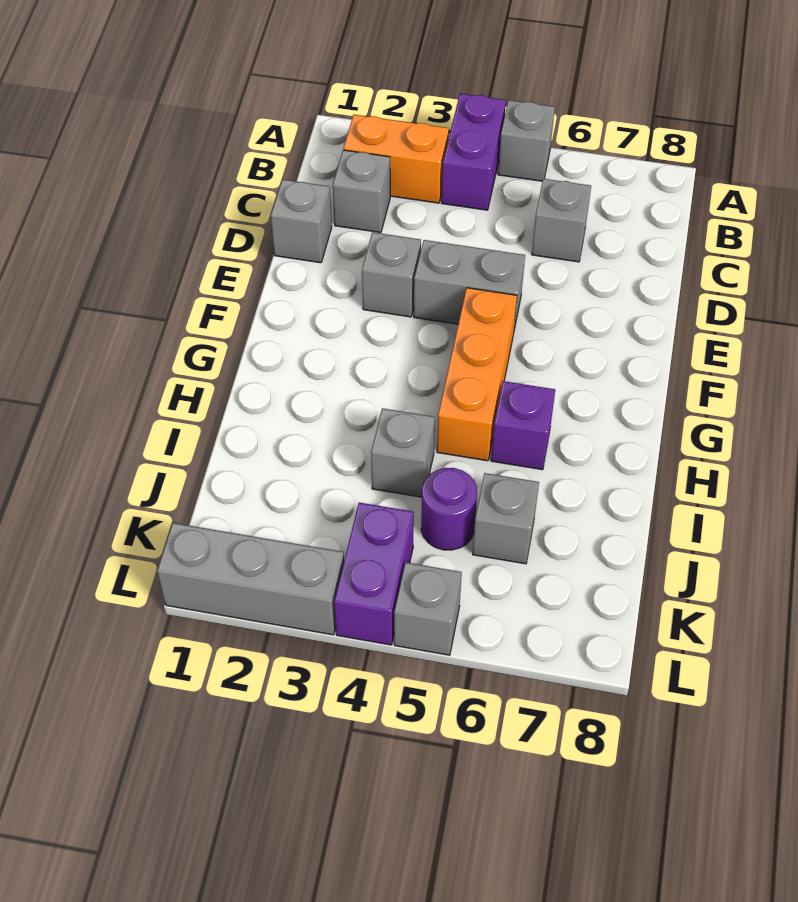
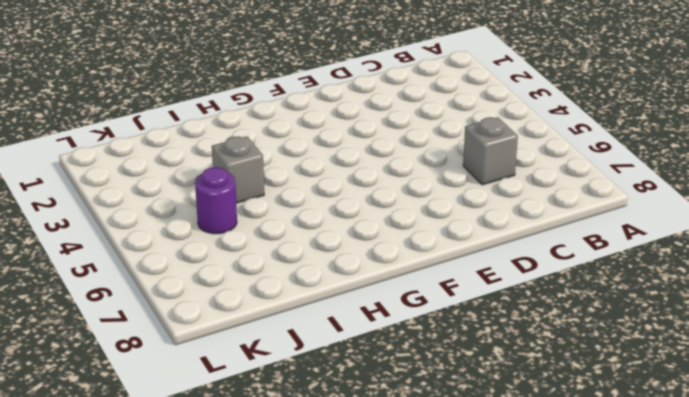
none -> purple brick A4:B4 level 1
none -> grey brick A5 level 1
none -> orange brick B2:B3 level 1

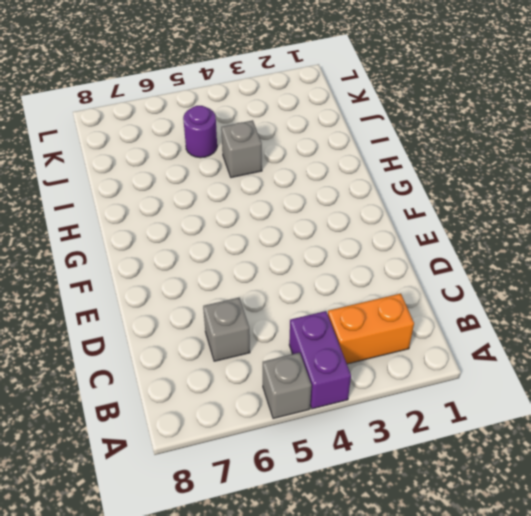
none -> grey brick C2 level 1
none -> grey brick D1 level 1
none -> grey brick E3 level 1

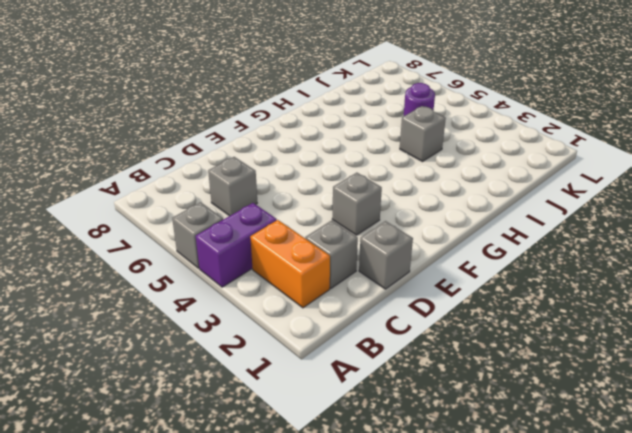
none -> grey brick E4:E5 level 1
none -> orange brick F5:H5 level 1
none -> purple brick H6 level 1

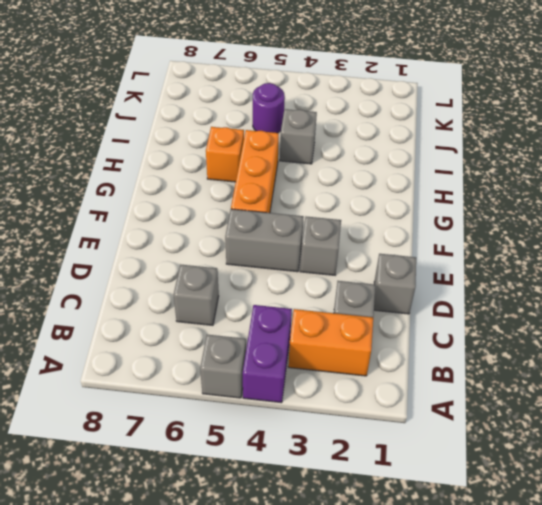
orange brick H6 level 1 -> purple brick H6 level 1
none -> grey brick J6 level 1
none -> purple brick K4:L4 level 1
none -> grey brick L1:L3 level 1

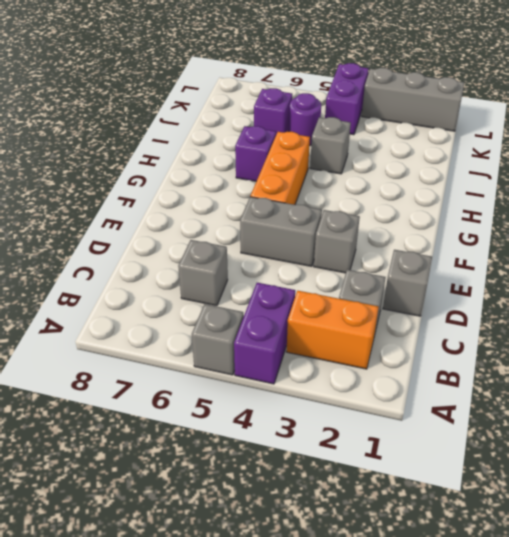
purple brick J6 level 1 -> grey brick J6 level 1
none -> grey brick L5 level 1

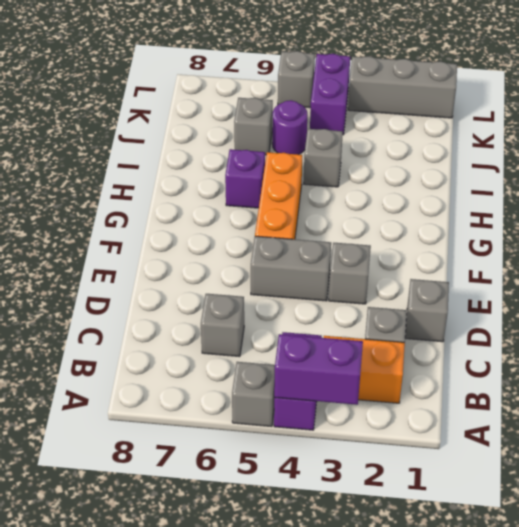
purple brick A3:A4 level 2 -> none

